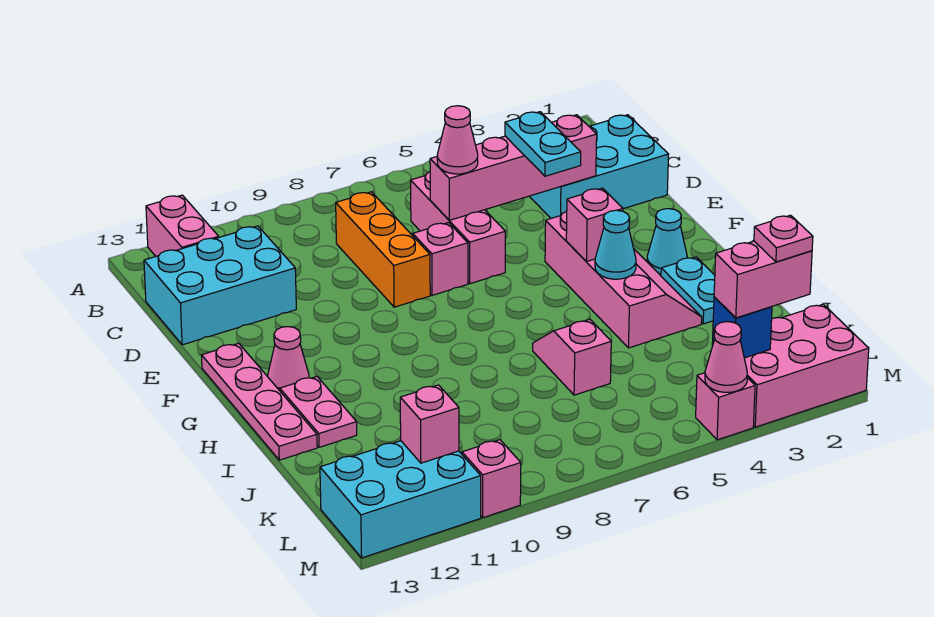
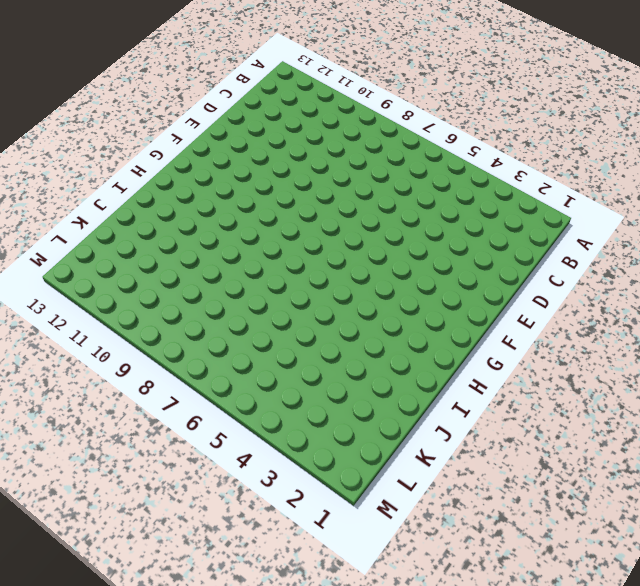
none -> pink brick A12:B12 level 1
none -> cyan brick C1:D3 level 1
none -> pink brick C6:E6 level 1

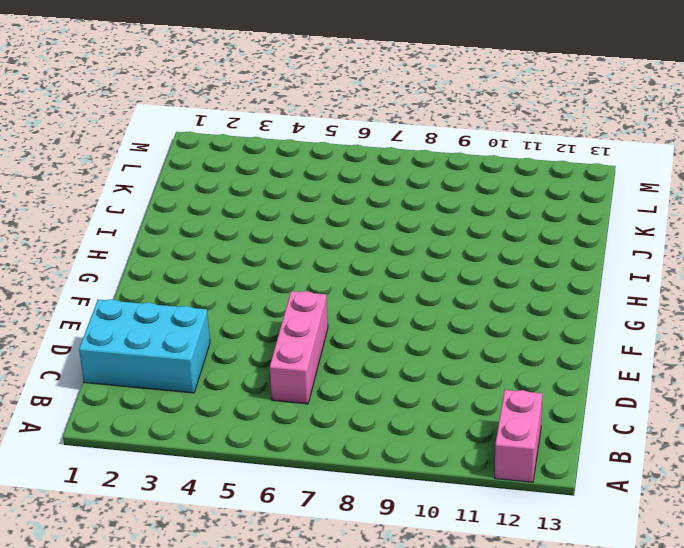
none -> orange brick C8:E8 level 1
none -> cyan brick C11:D13 level 1
none -> pink brick E7 level 1

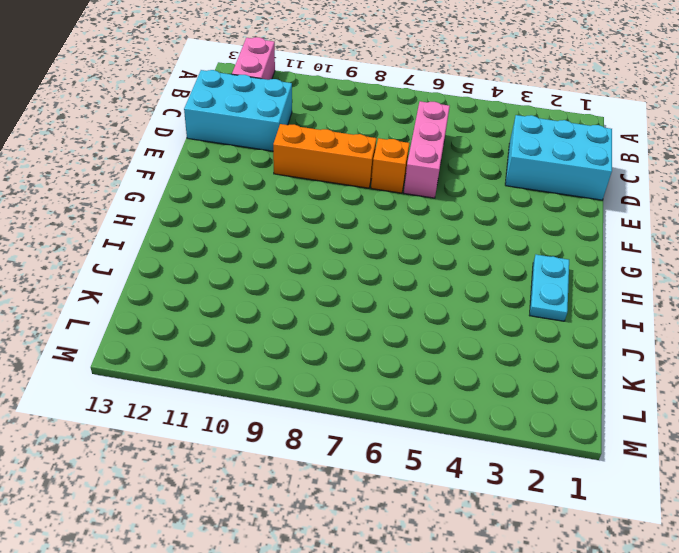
orange brick E7 level 1 -> pink brick E7 level 1
orange brick E8:E10 level 1 -> orange brick C8:E8 level 1
none -> pink slope F3:I4 level 1 top 4
none -> pink plate F13:I13 level 1
none -> cyan cone G2 level 1

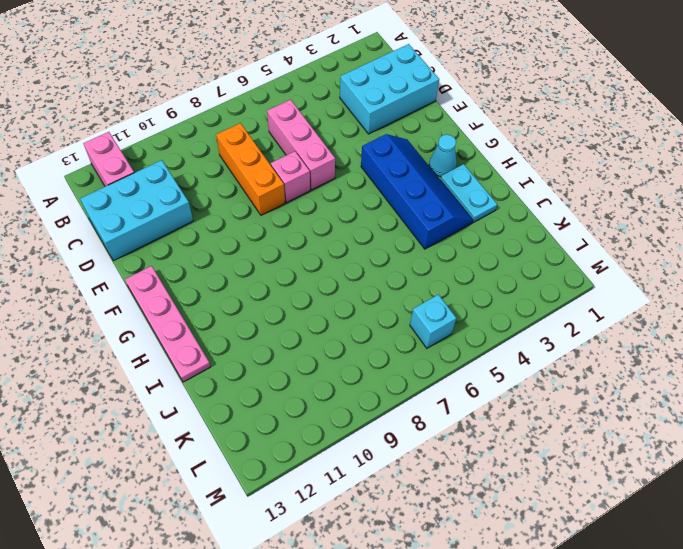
blue slope F3:I4 level 1 top 4 -> pink slope F3:I4 level 1 top 4
cyan brick L6 level 1 -> none
none -> pink cone G12 level 1
none -> pink plate H12:I12 level 1
none -> pink slope I6:J6 level 1 top J

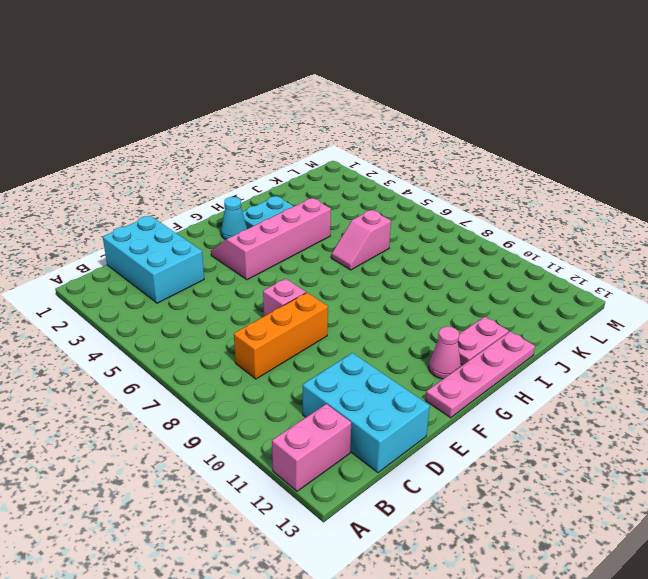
none -> pink brick C6:E6 level 1
none -> pink brick L1:M3 level 1
none -> cyan brick L11:M13 level 1

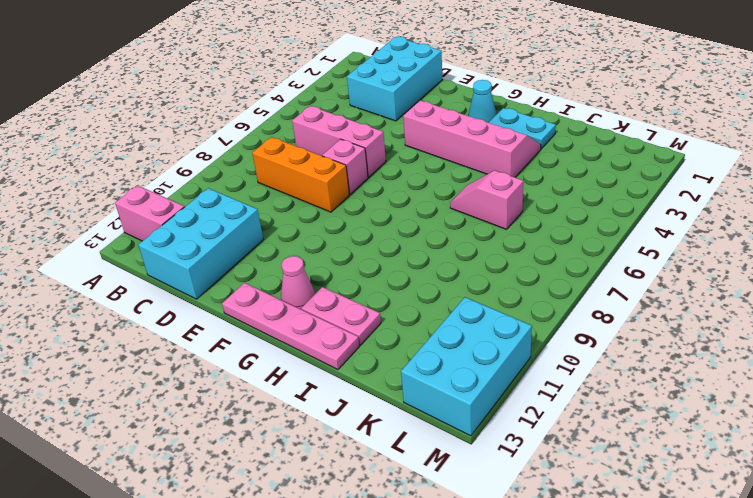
none -> pink brick L1:M3 level 1
none -> pink brick M4 level 1
none -> pink brick M10 level 1

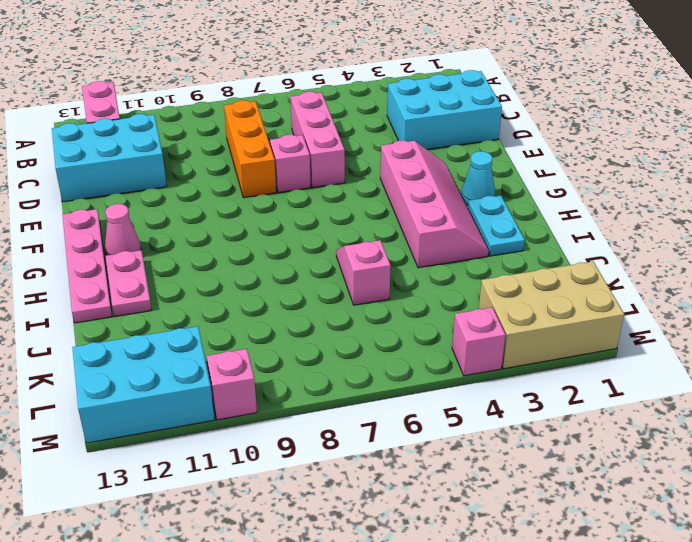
tan brick L1:M3 level 1 -> pink brick L1:M3 level 1
none -> pink brick D3:D6 level 2
none -> pink brick G4 level 2
none -> cyan cone H4 level 2

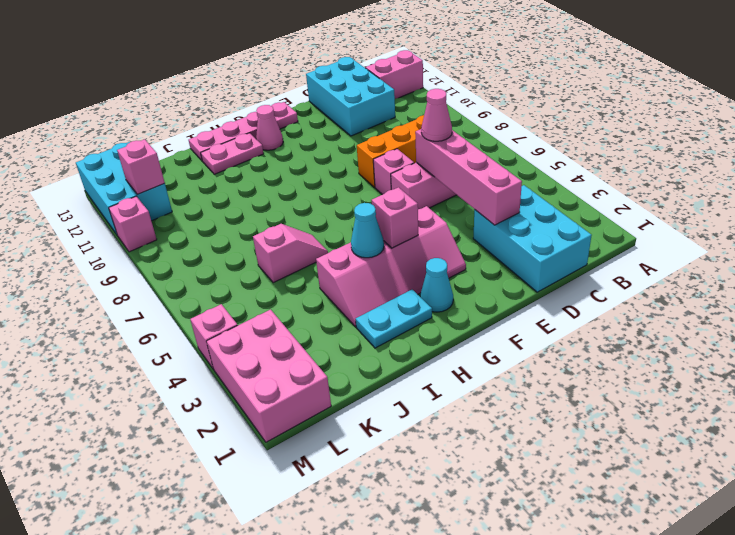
none -> blue brick L3 level 2
none -> pink cone M4 level 2
none -> cyan plate D4:E4 level 3

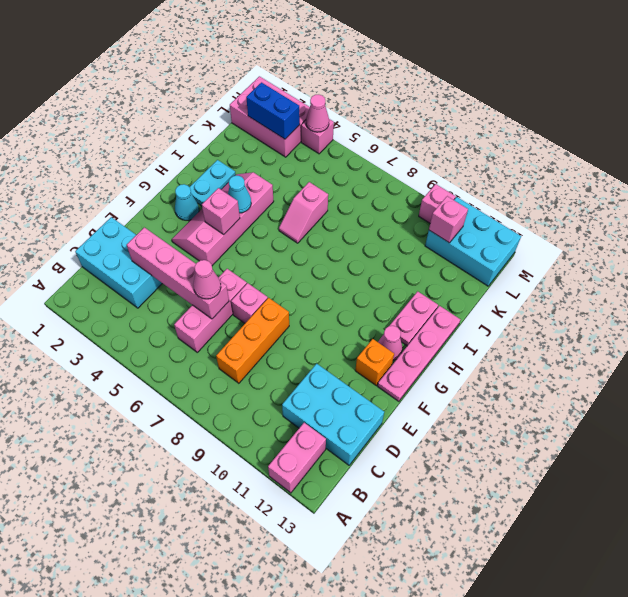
orange brick F12 level 1 -> none
blue brick L2:L3 level 2 -> blue brick L3 level 2
none -> cyan plate D4:E4 level 3
none -> pink brick L2:L3 level 3
none -> pink plate L2 level 4

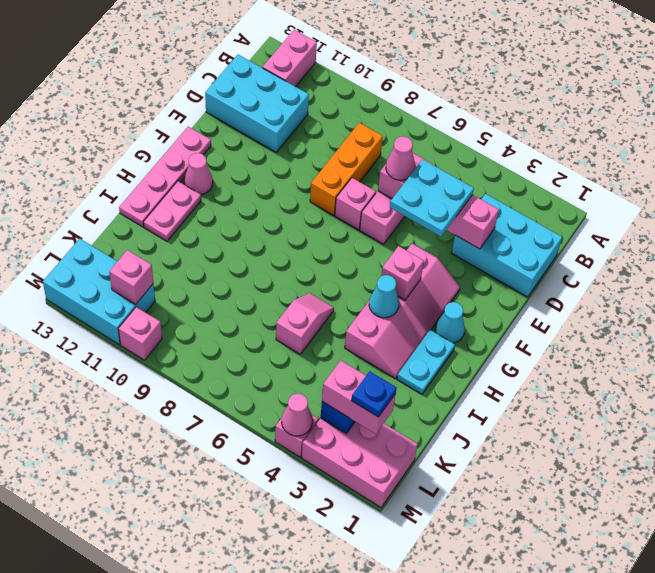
cyan plate D4:E5 level 3 -> cyan plate D4:E4 level 3
blue plate L2 level 4 -> pink plate L2 level 4

